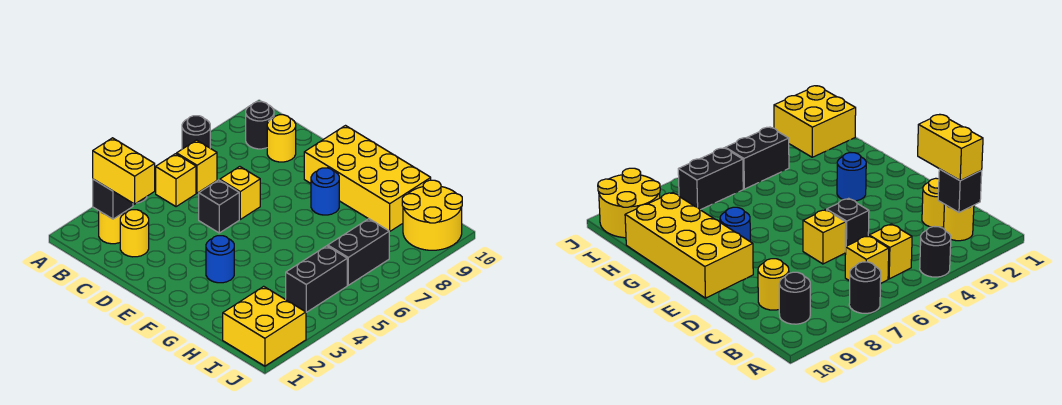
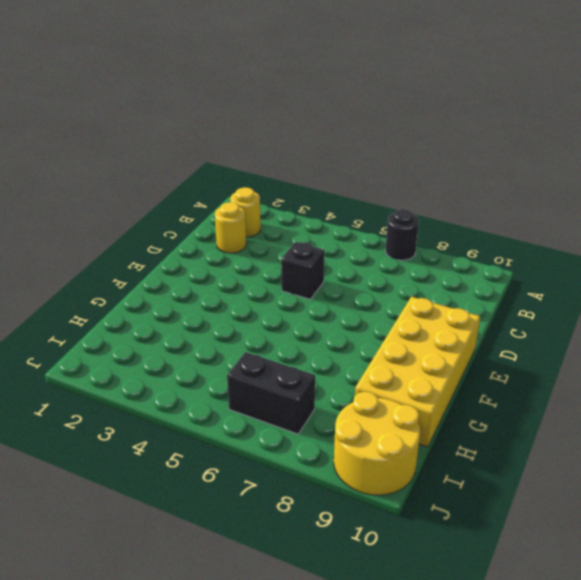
none -> black round brick A4 level 1
none -> yellow brick B5 level 1
none -> yellow brick B6 level 1

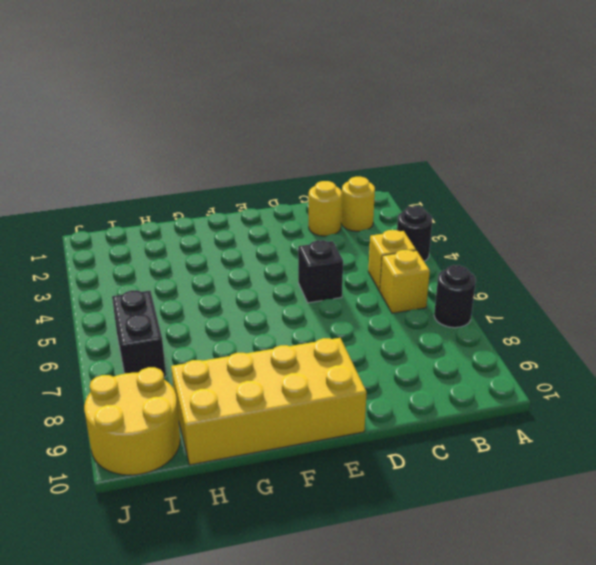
none -> black round brick B9 level 1
none -> yellow round brick C9 level 1
none -> yellow brick D6 level 1

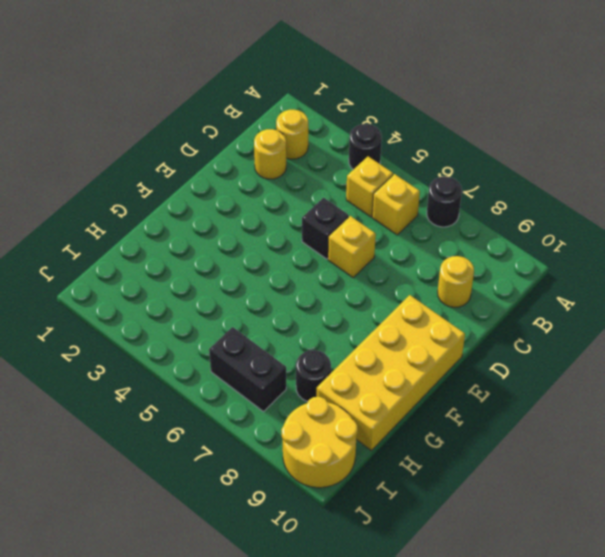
black round brick H8 level 1 -> black round brick B9 level 1
none -> blue round brick F3 level 1
none -> blue round brick F8 level 1
none -> yellow brick I1:J2 level 1

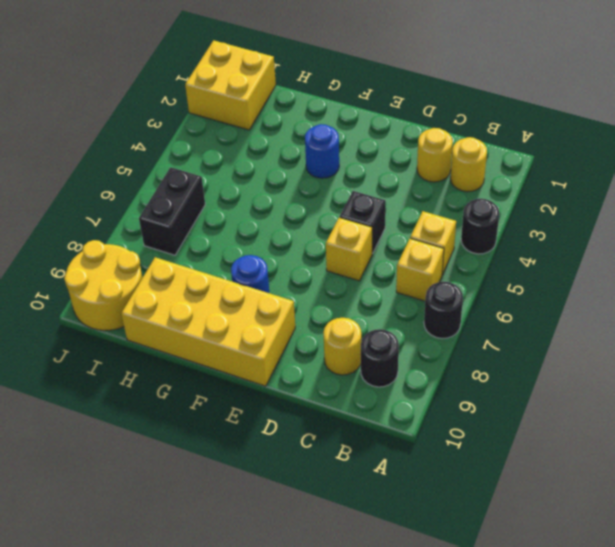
none -> black brick I4:I5 level 1
none -> black brick B2 level 2
none -> yellow brick B2:C2 level 3

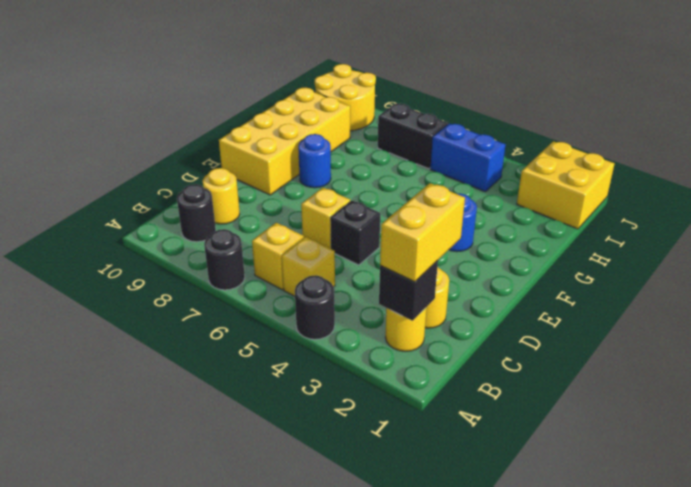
blue brick I4:I5 level 1 -> black brick I4:I5 level 1

